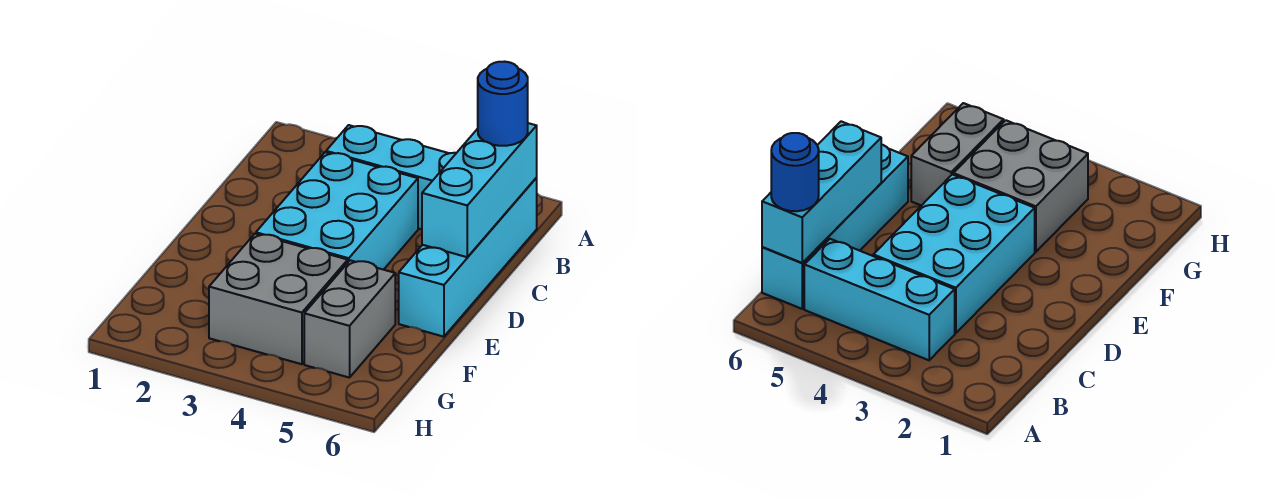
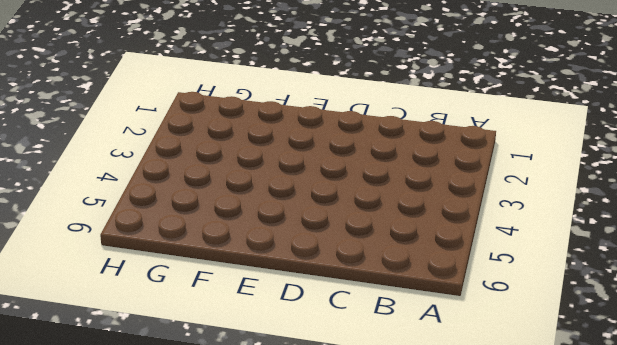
none -> cyan brick B3:B5 level 1
none -> cyan brick B6:E6 level 1

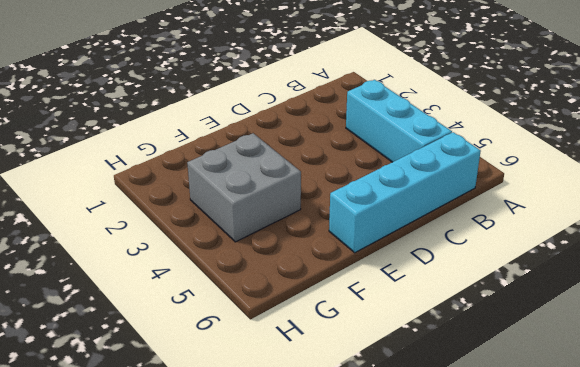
none -> cyan brick C3:E4 level 1
none -> grey brick F5:G5 level 1

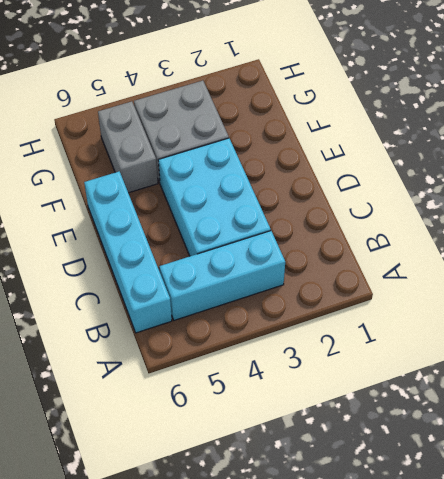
none -> cyan brick B6:D6 level 2
none -> blue round brick B6 level 3

